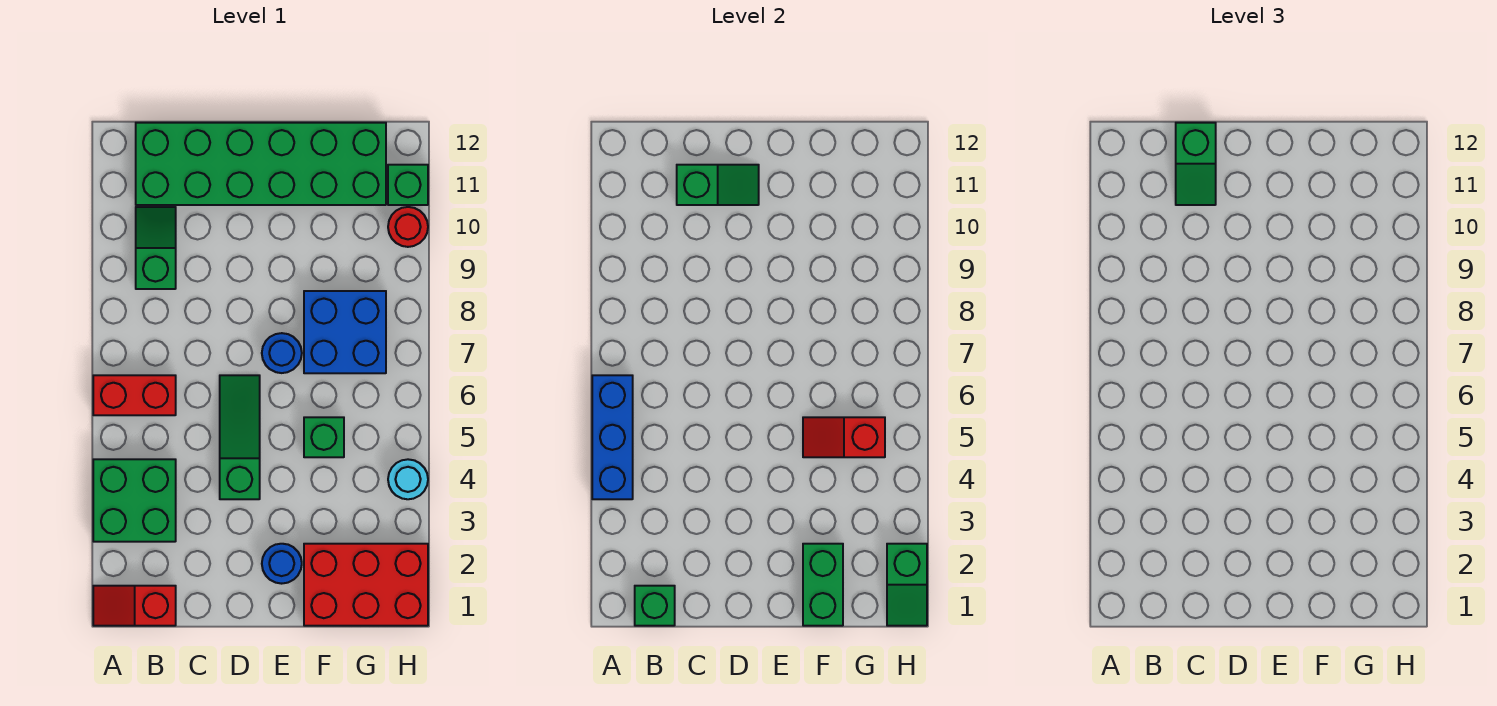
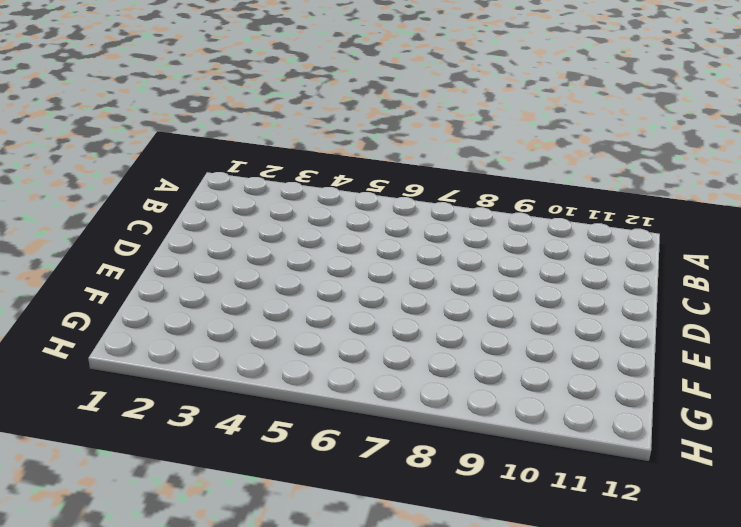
none -> red slope A1:B1 level 1 top B
none -> green brick A3:B4 level 1
none -> red brick A6:B6 level 1

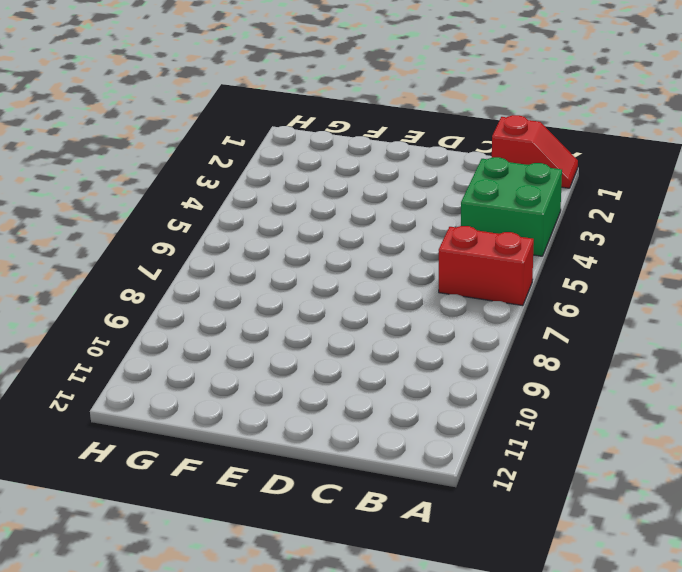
none -> green slope B9:B10 level 1 top 9
none -> green brick B11:G12 level 1
none -> green slope D4:D6 level 1 top 4

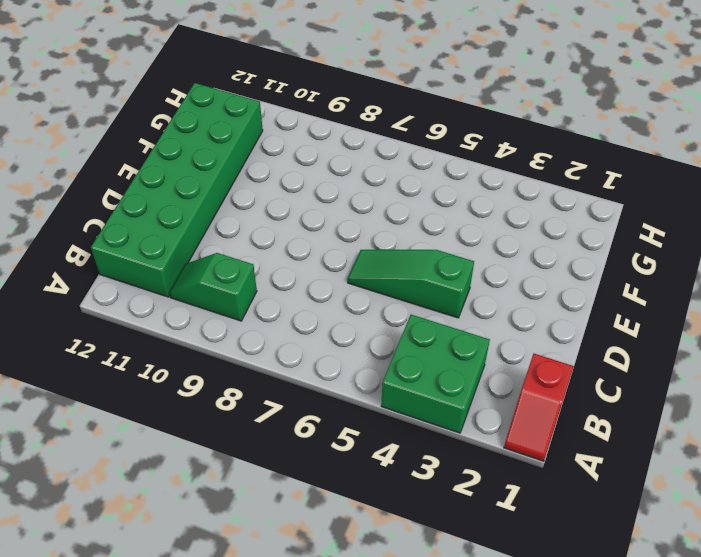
none -> red brick A6:B6 level 1
none -> blue round brick E2 level 1
none -> blue round brick E7 level 1

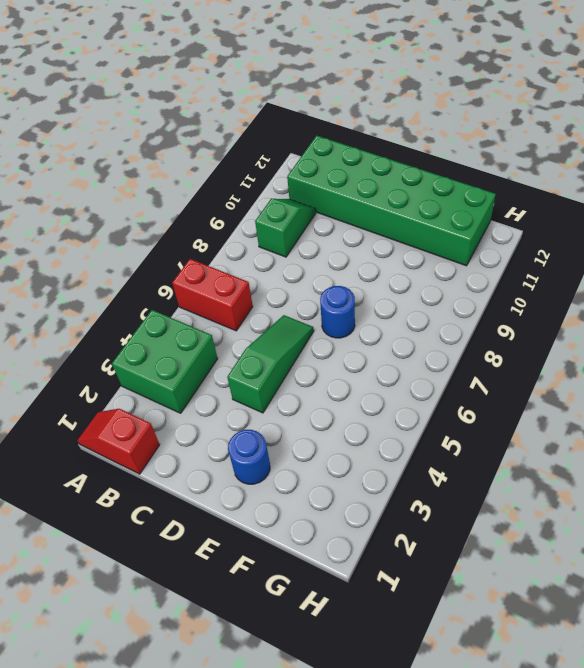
none -> red brick F1:H2 level 1
none -> green brick F5 level 1
none -> blue brick F7:G8 level 1

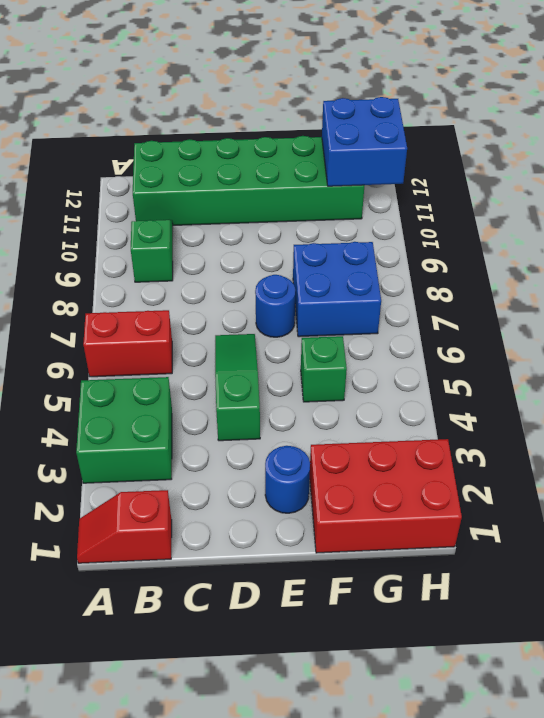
blue brick G11:H12 level 2 -> none
none -> cyan round brick H4 level 1
none -> red round brick H10 level 1
none -> green brick H11 level 1

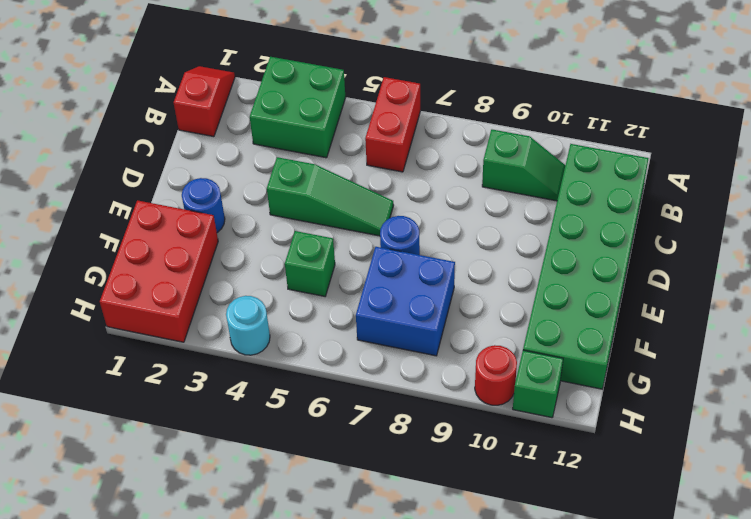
none -> blue brick A4:A6 level 2
none -> green brick B1 level 2
none -> green slope C11:D11 level 2 top C

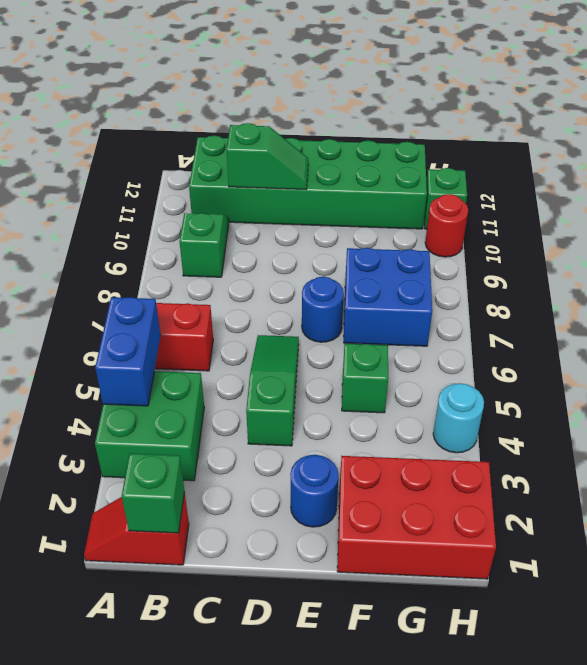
blue brick A4:A5 level 2 -> blue brick A4:A6 level 2
none -> green brick F1:F2 level 2
none -> red slope F5:G5 level 2 top G
none -> green slope H1:H2 level 2 top 2

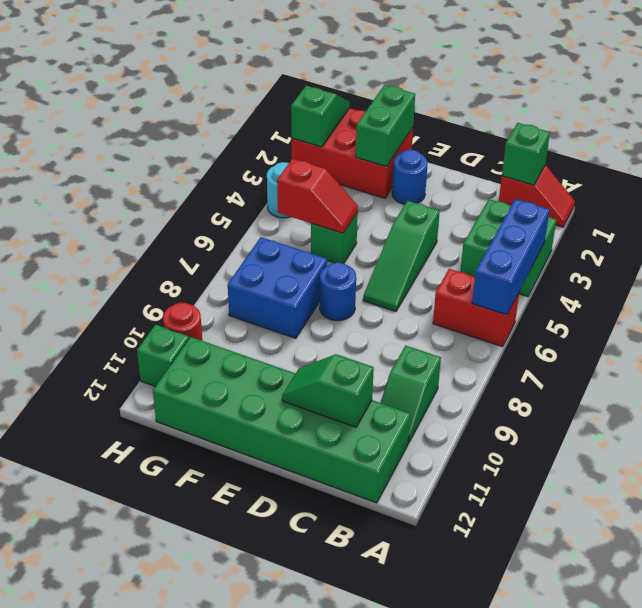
none -> green slope C11:C12 level 3 top 12

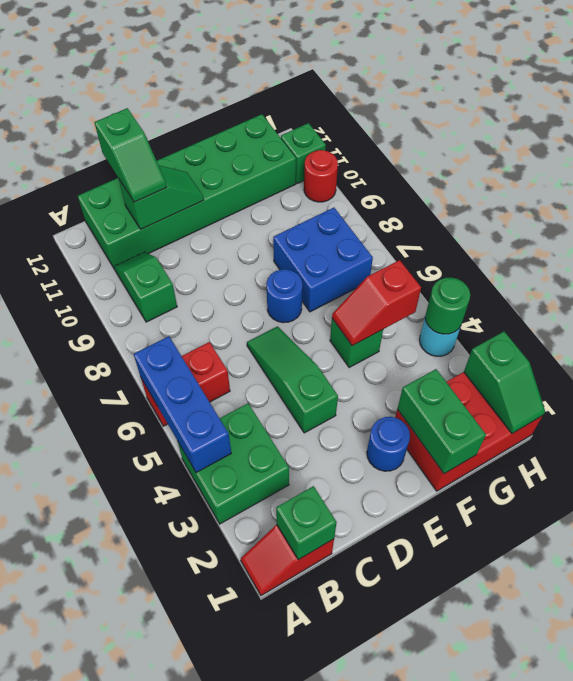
green round brick H4 level 2 -> none

